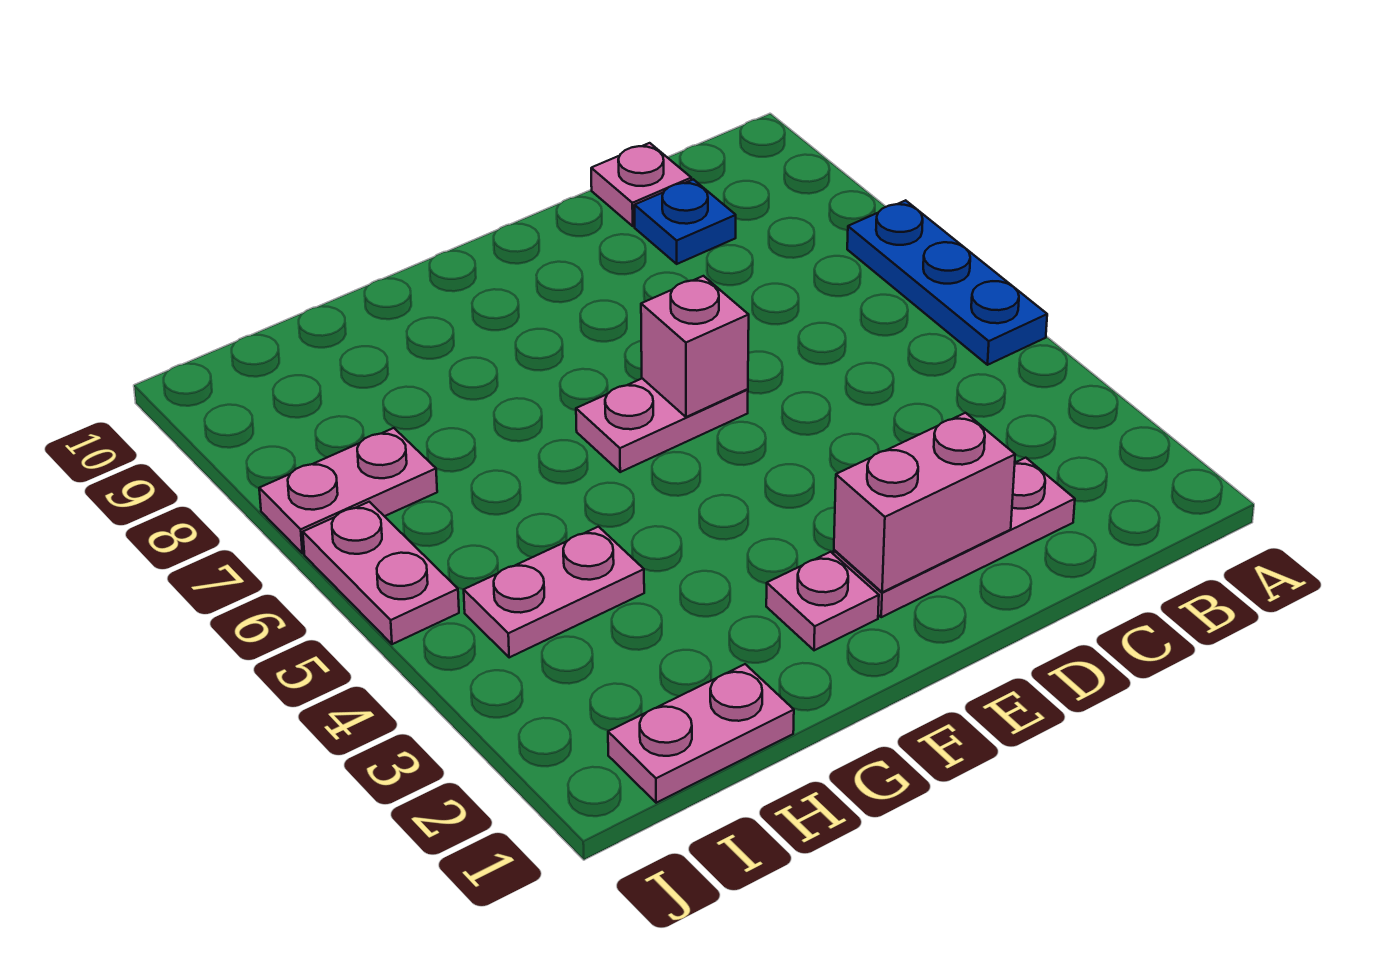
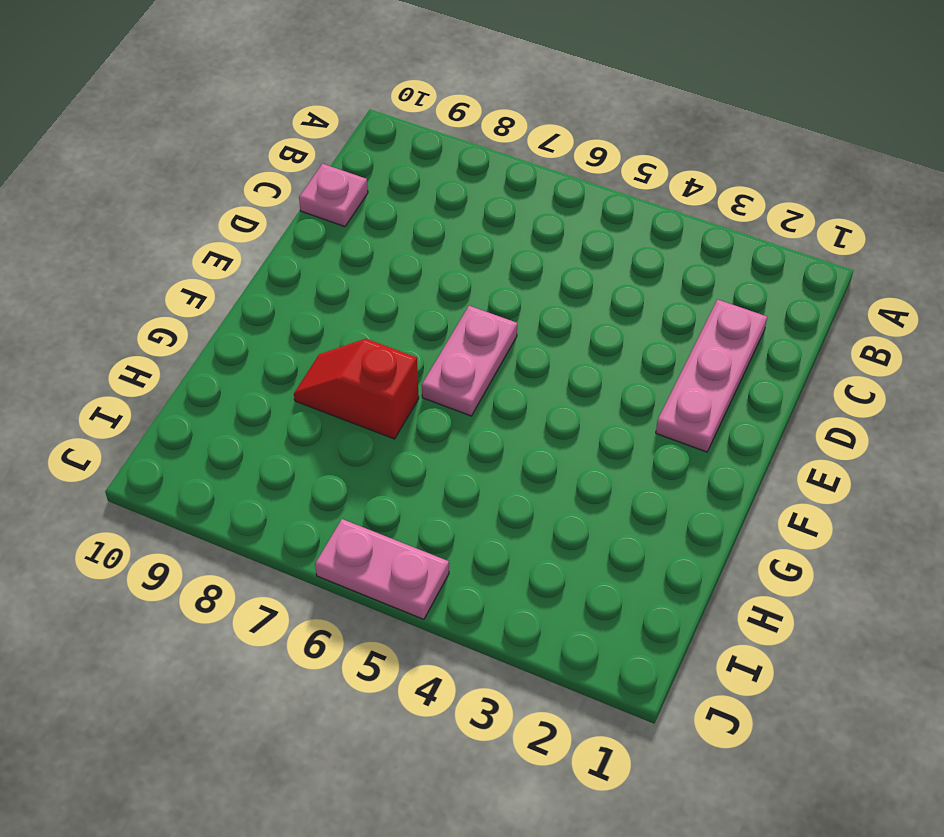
red slope G7:G8 level 1 top 7 -> none
none -> blue plate A5:A7 level 1
none -> blue plate C9 level 1
none -> pink plate F2 level 1

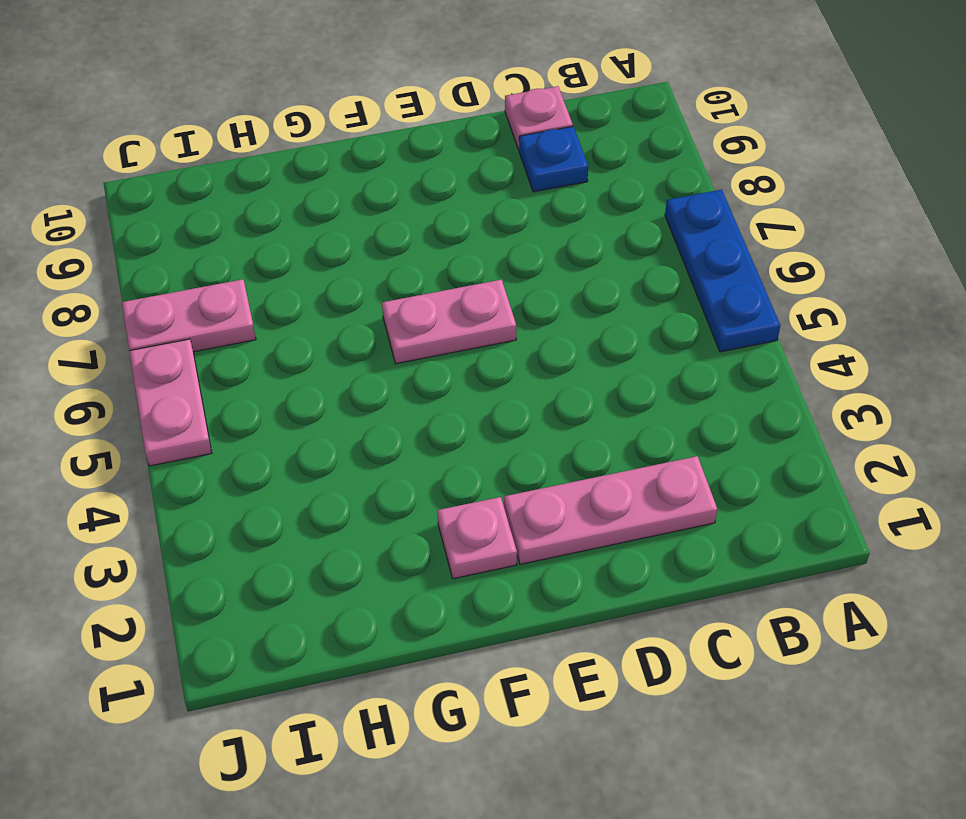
none -> pink plate H1:I1 level 1
none -> pink plate H4:I4 level 1
none -> pink brick D2:E2 level 2

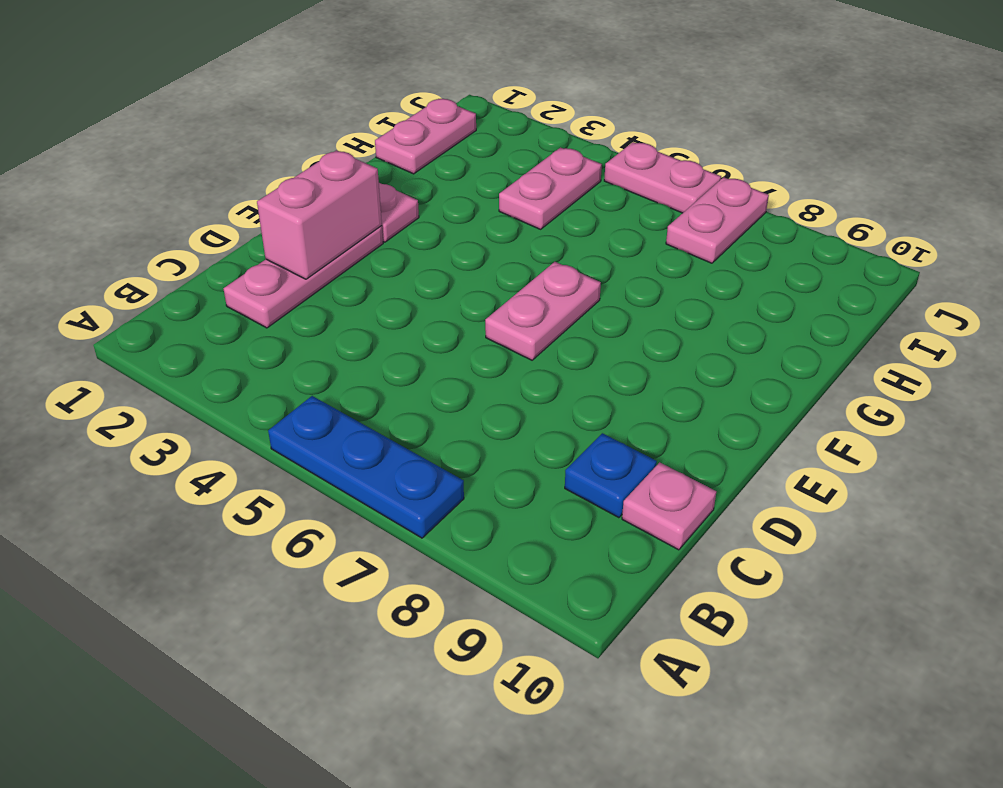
none -> pink brick E6 level 2

